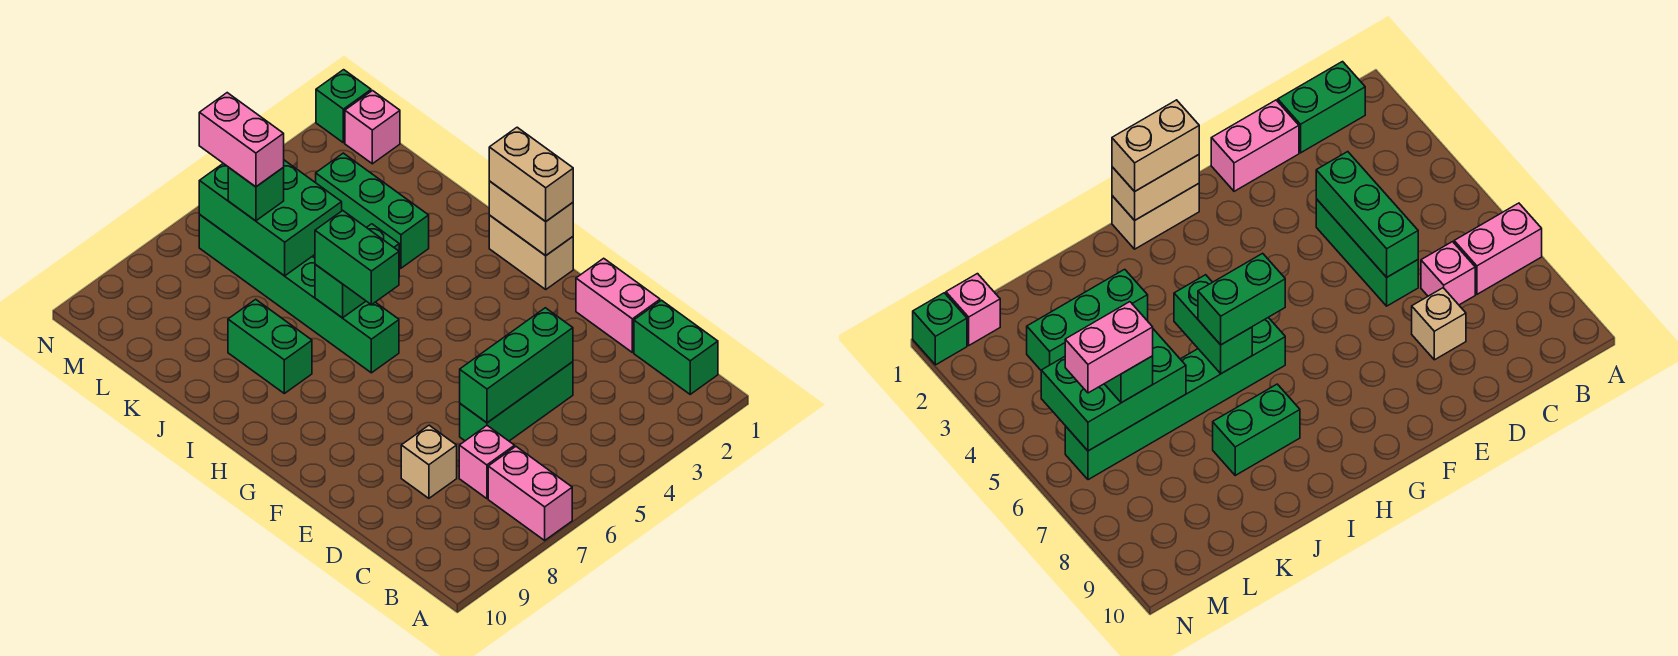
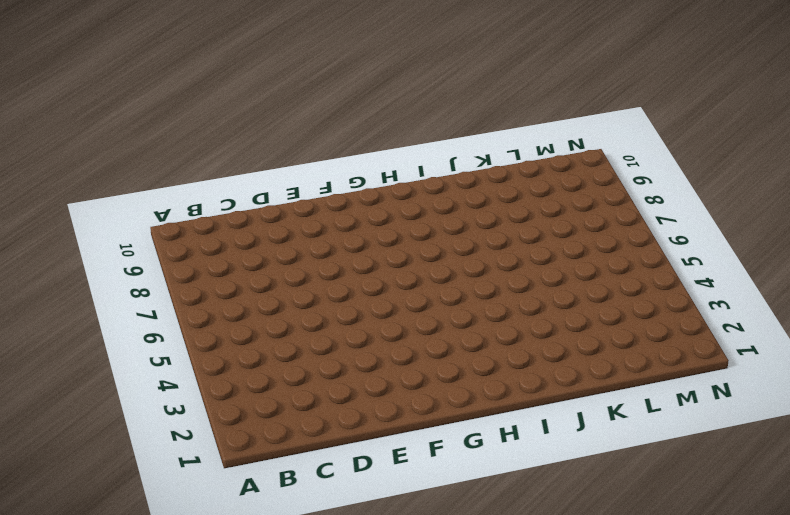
none -> pink brick A7:B7 level 1
none -> green brick B1:C1 level 1
none -> pink brick C7 level 1

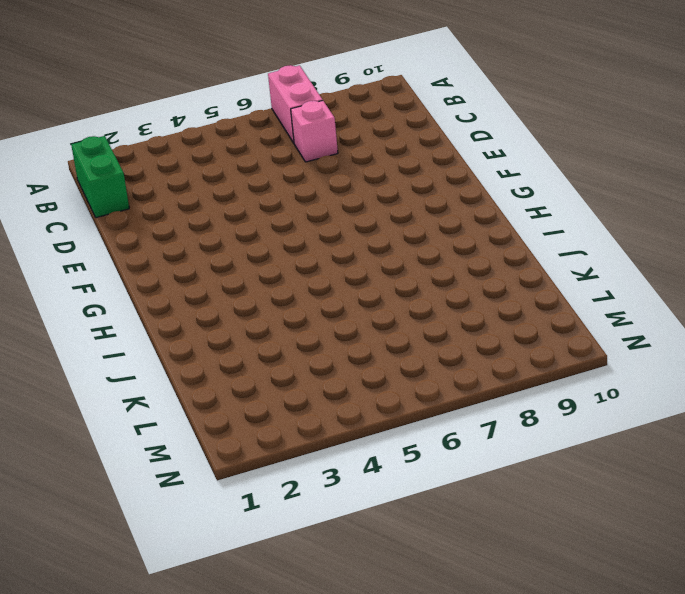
none -> pink brick D1:E1 level 1
none -> green brick D4:D6 level 1
none -> tan brick D8 level 1

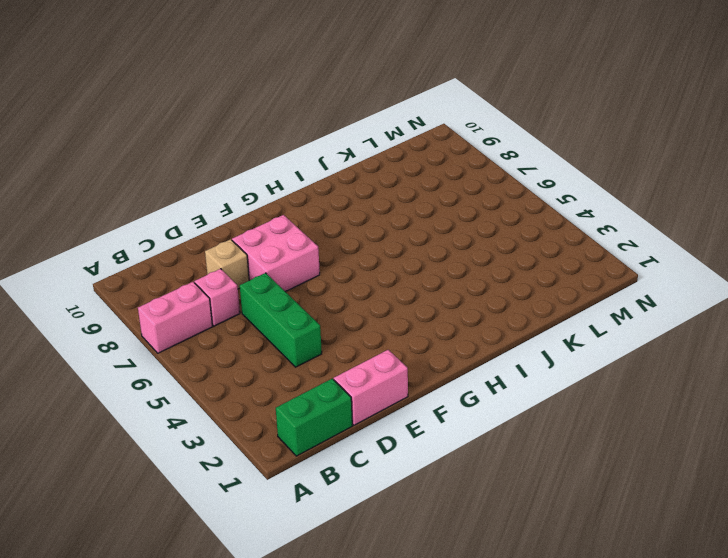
pink brick E7:F8 level 1 -> none
none -> tan brick G1:H1 level 1
none -> green brick H6:M6 level 1
none -> green brick I8:J8 level 1

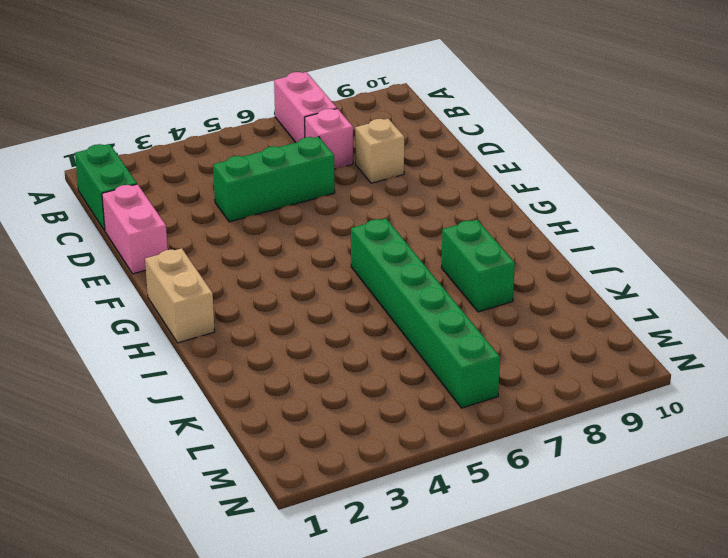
none -> green brick J3:L3 level 1
none -> pink brick M1 level 1
none -> green brick N1 level 1

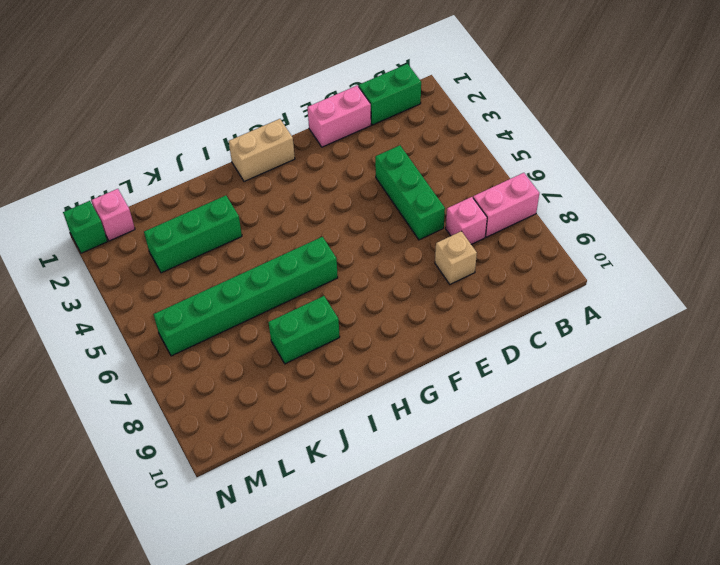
none -> green brick D4:D6 level 2
none -> tan brick G1:H1 level 2
none -> green brick I5:I6 level 2

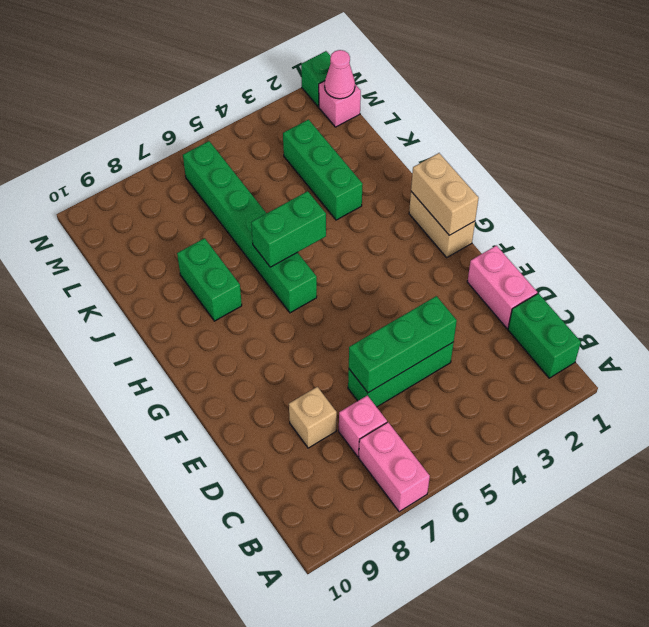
pink cone M1 level 2 -> none
none -> green brick K5:M6 level 2
none -> tan brick G1:H1 level 3
none -> green brick H6:I6 level 3

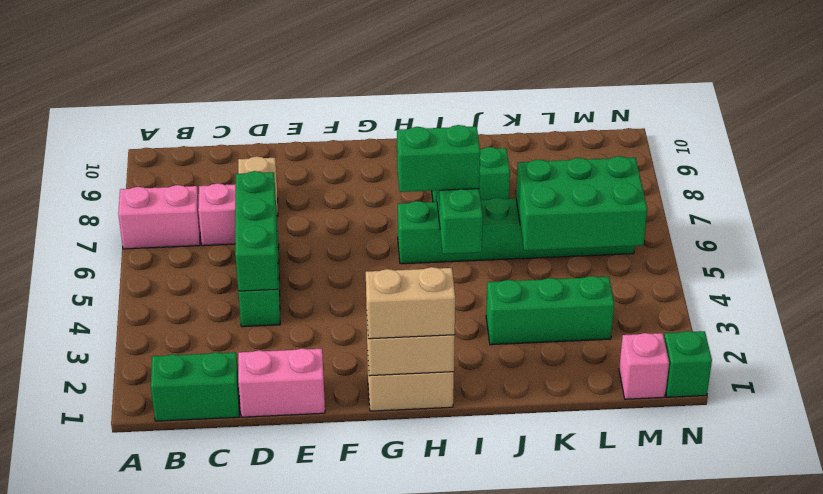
none -> green brick L6 level 3
none -> pink brick L6:M6 level 4

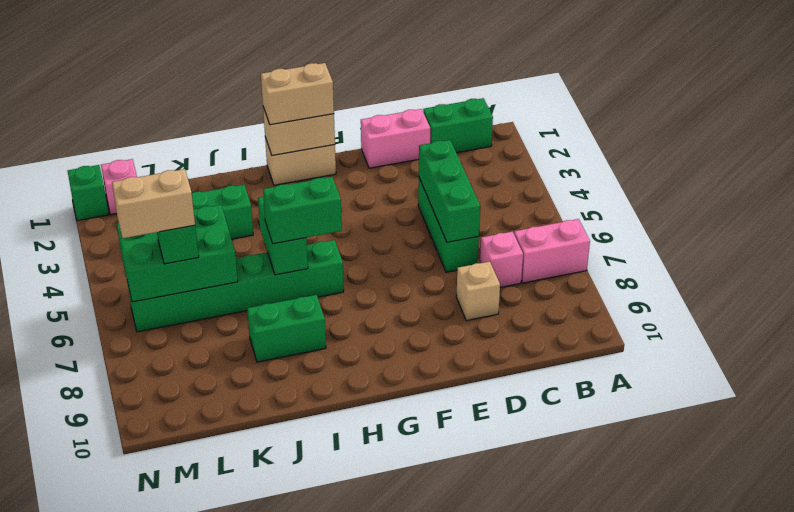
tan brick L6:M6 level 4 -> pink brick L6:M6 level 4

